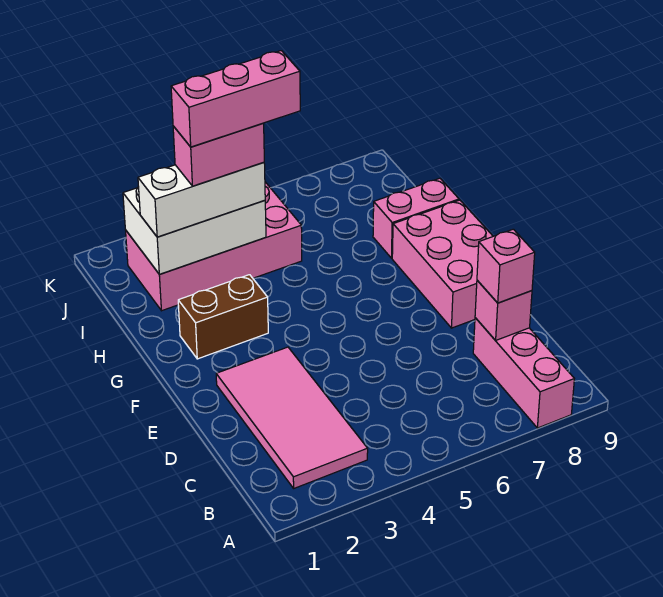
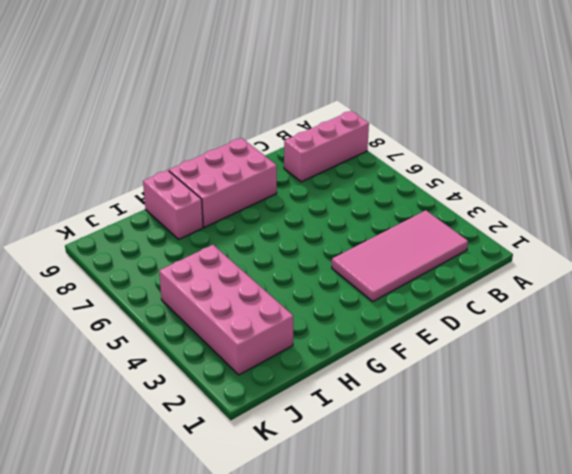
none -> brown brick G2:G3 level 1
none -> pink brick C8 level 2
none -> white brick I2:J4 level 2

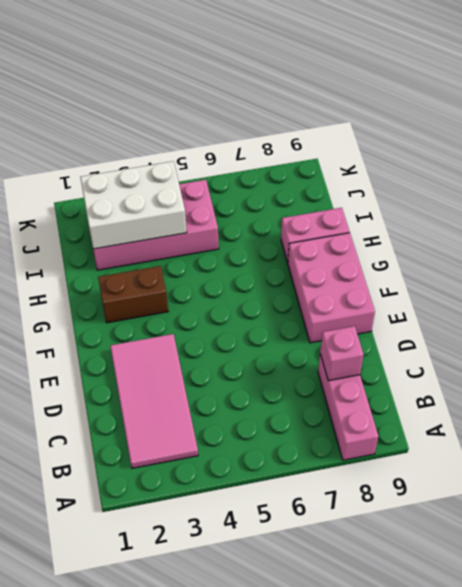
none -> pink brick C8 level 3
none -> white brick I2:I4 level 3
none -> pink brick I3:I4 level 4

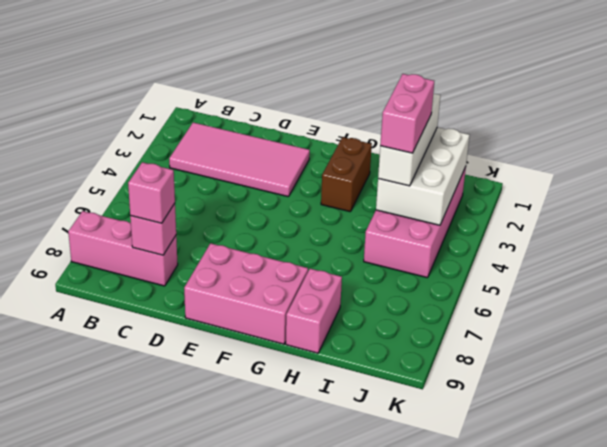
none -> pink brick I3:I5 level 5

